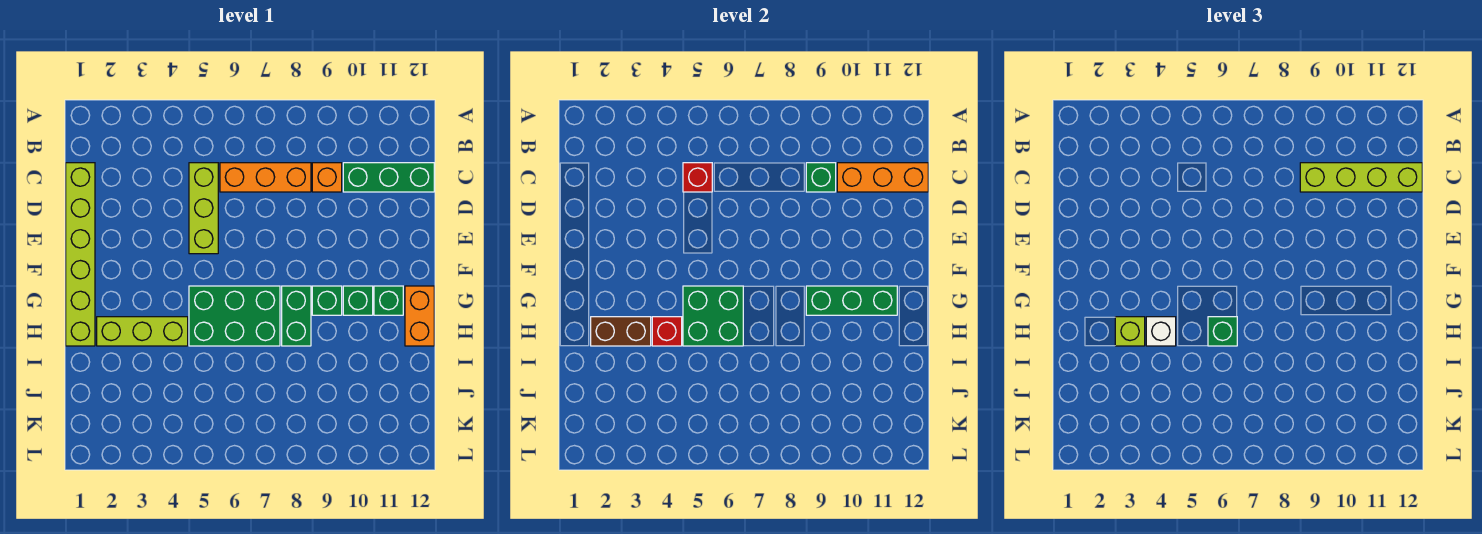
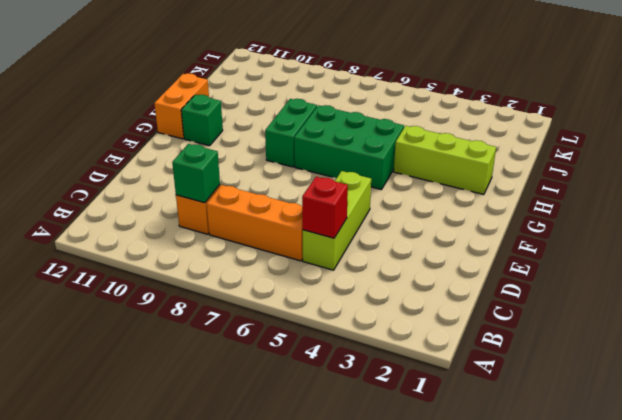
none -> lime brick C1:H1 level 1
none -> green brick C10:C12 level 1
none -> green brick G9 level 1

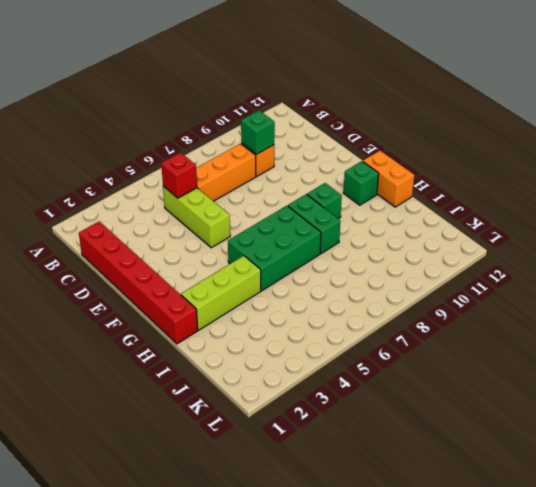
red brick C1:H1 level 1 -> lime brick C1:H1 level 1
none -> green brick C10:C12 level 1
none -> green brick G10 level 1
none -> orange brick C10:C12 level 2

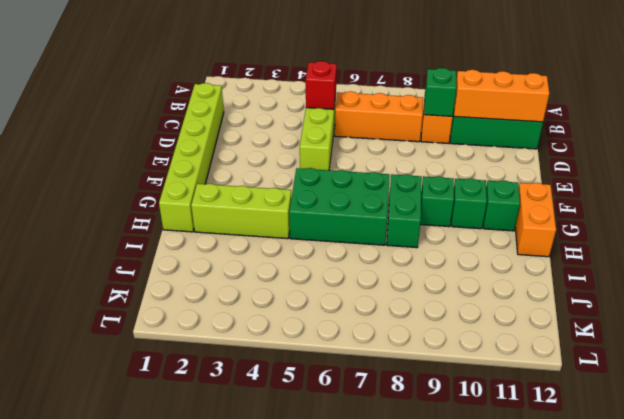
none -> green brick G5:H6 level 2
none -> green brick G9:G11 level 2
none -> brown brick H2:H3 level 2

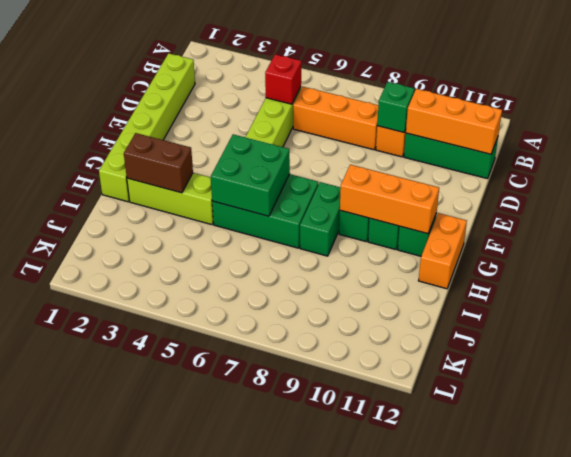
orange brick G9:G11 level 2 -> green brick G9:G11 level 2
none -> red brick H4 level 2
none -> lime brick C9:C12 level 3
none -> lime brick H3 level 3

